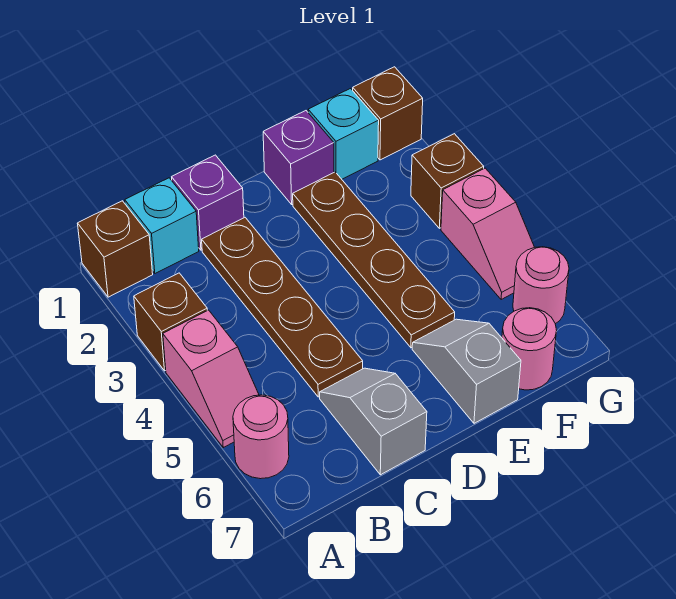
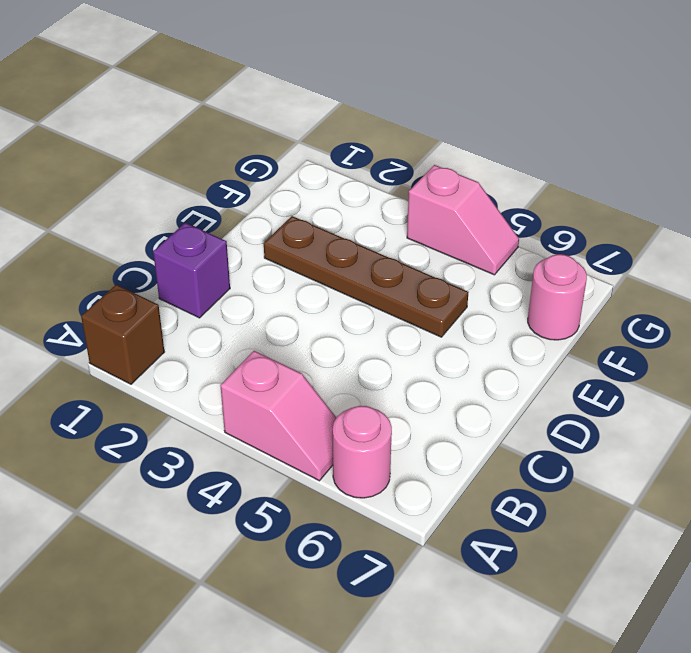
none -> brown brick A3 level 1
none -> cyan brick B1 level 1
none -> brown plate C2:C5 level 1

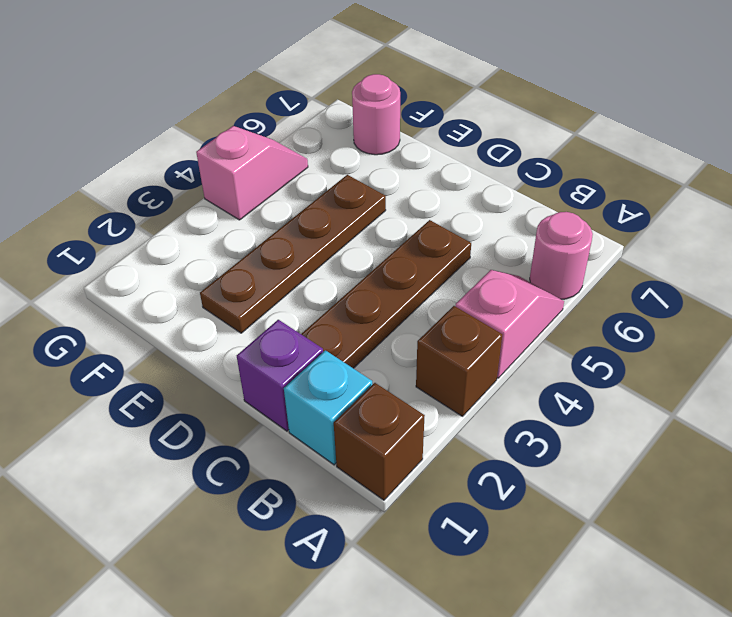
none -> grey slope C6:C7 level 1 top 7
none -> purple brick E1 level 1
none -> grey slope E6:E7 level 1 top 7

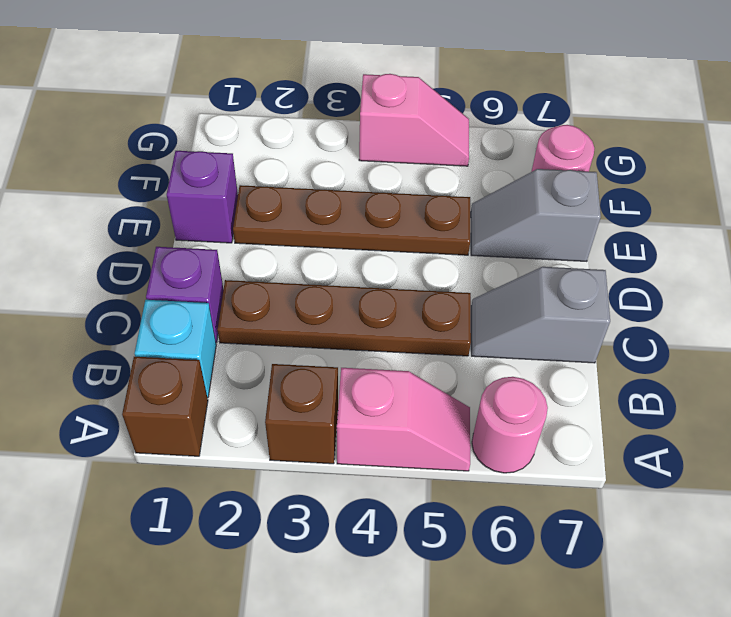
none -> cyan brick F1 level 1
none -> brown brick G1 level 1
none -> brown brick G3 level 1

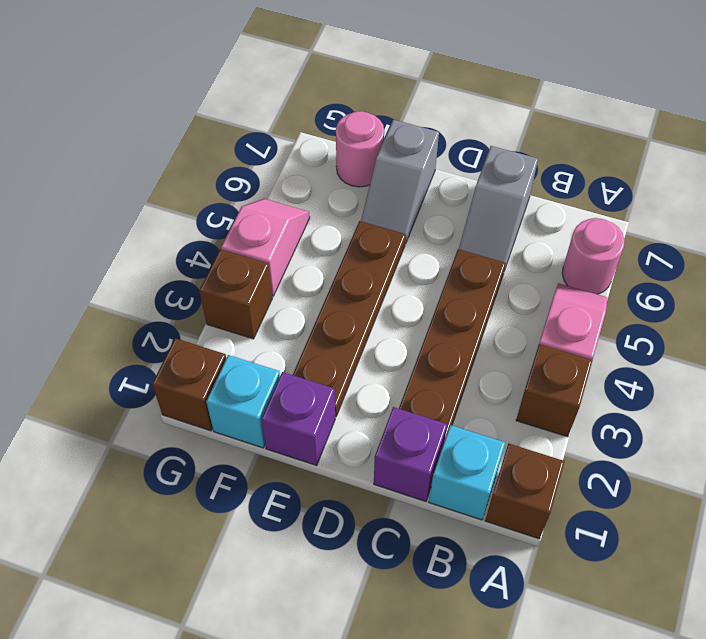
none -> pink round brick G6 level 1

